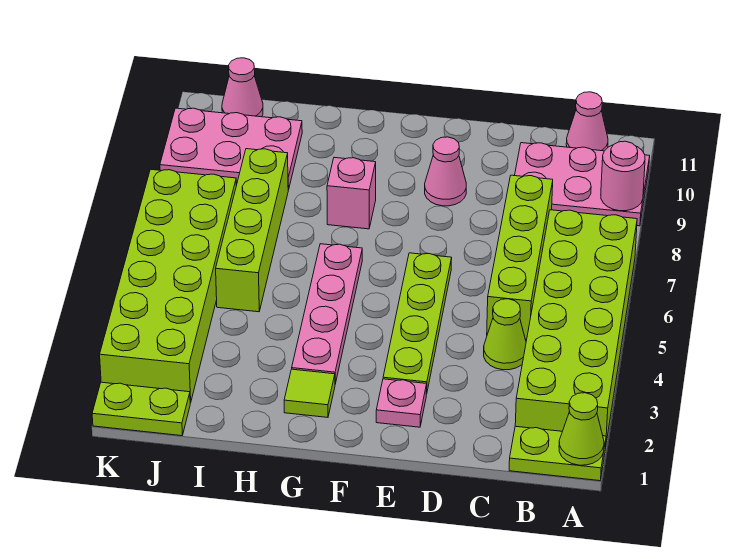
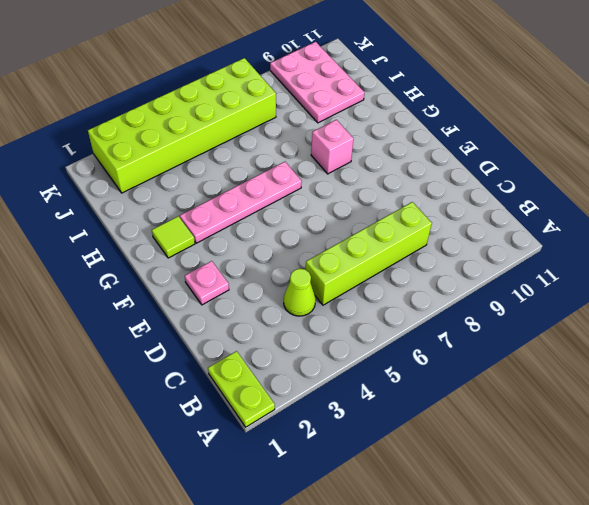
none -> lime brick A2:B7 level 1
none -> pink plate A9:C10 level 1
none -> pink cone B11 level 1

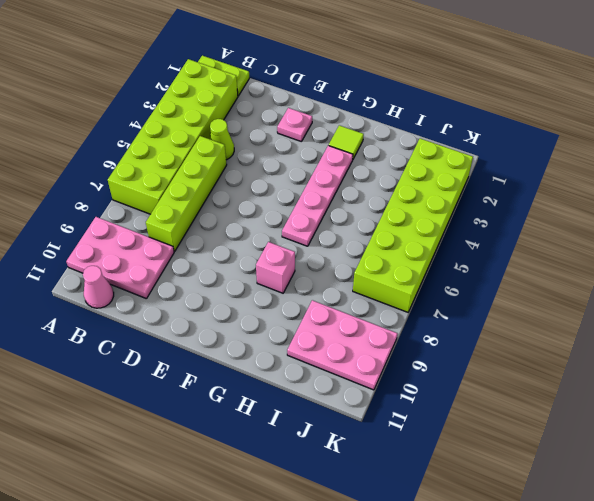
none -> lime plate E3:E6 level 1
none -> pink cone E9 level 1
none -> lime brick I5:I8 level 1

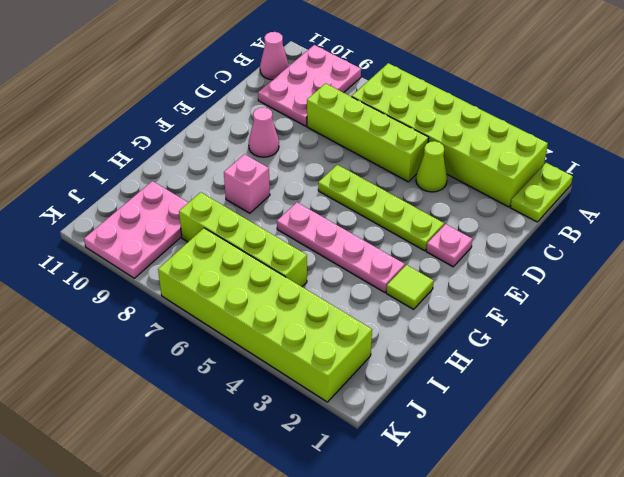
none -> lime plate J1:K1 level 1
none -> pink cone J11 level 1
none -> lime cone A1 level 2

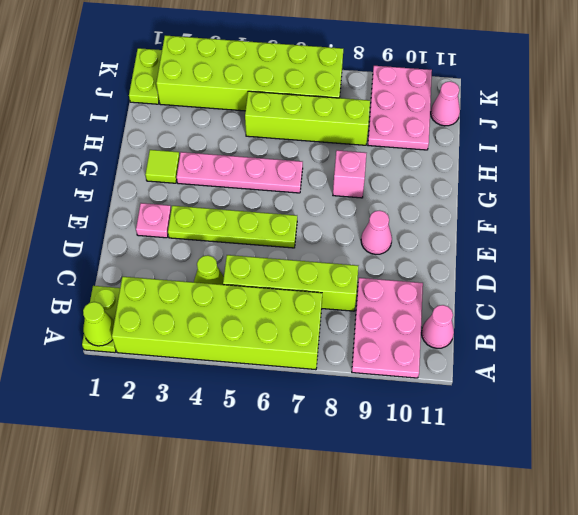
none -> pink round brick A9 level 2

